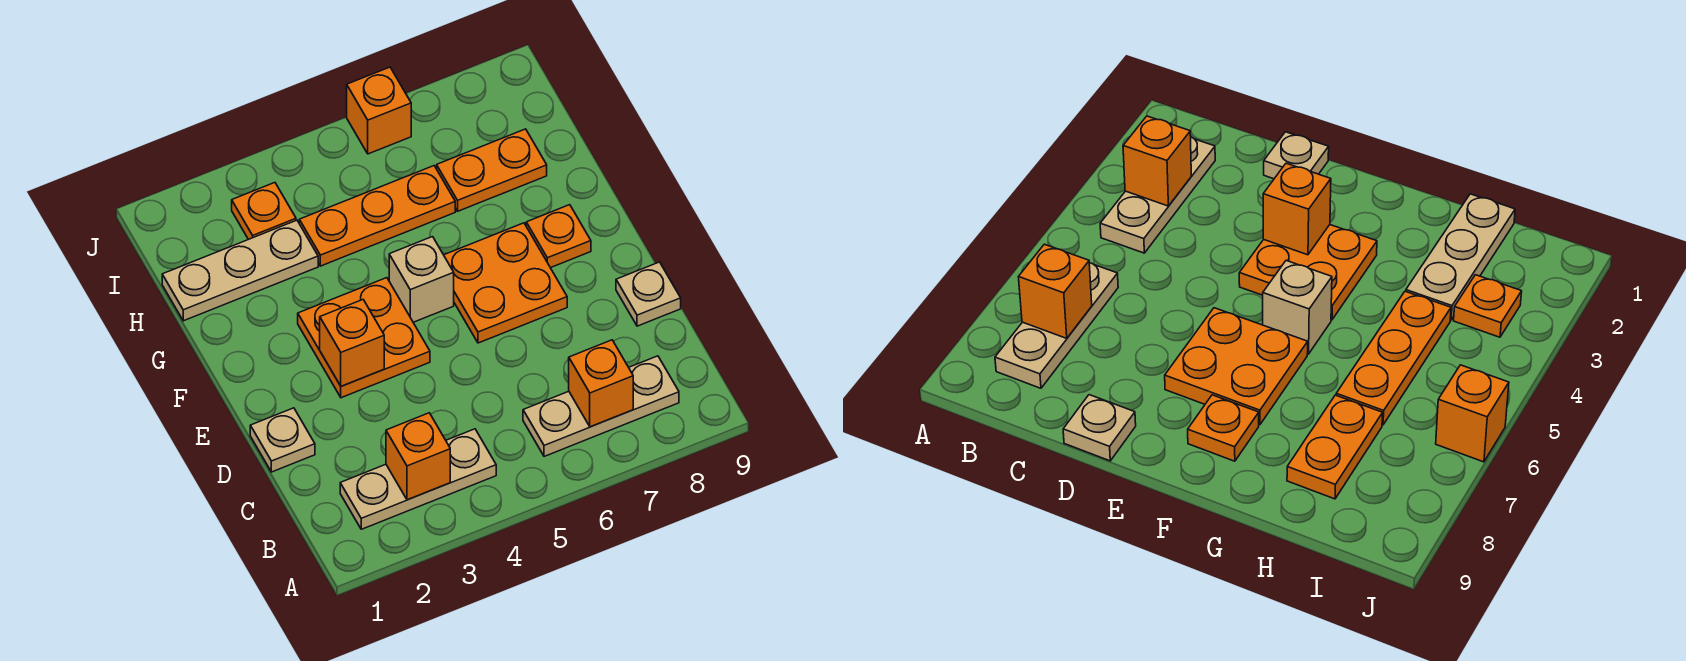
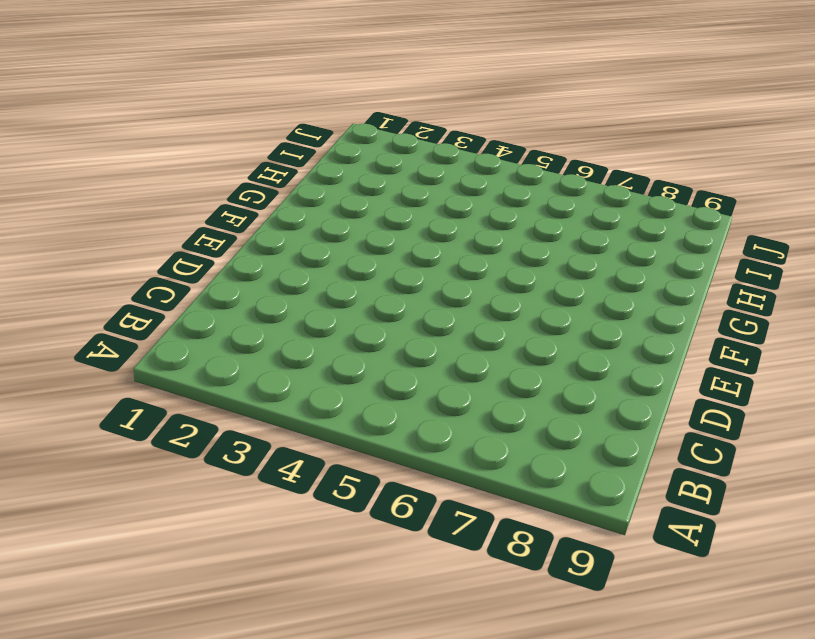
none -> tan plate B2:B4 level 1
none -> tan plate B6:B8 level 1
none -> tan plate D1 level 1

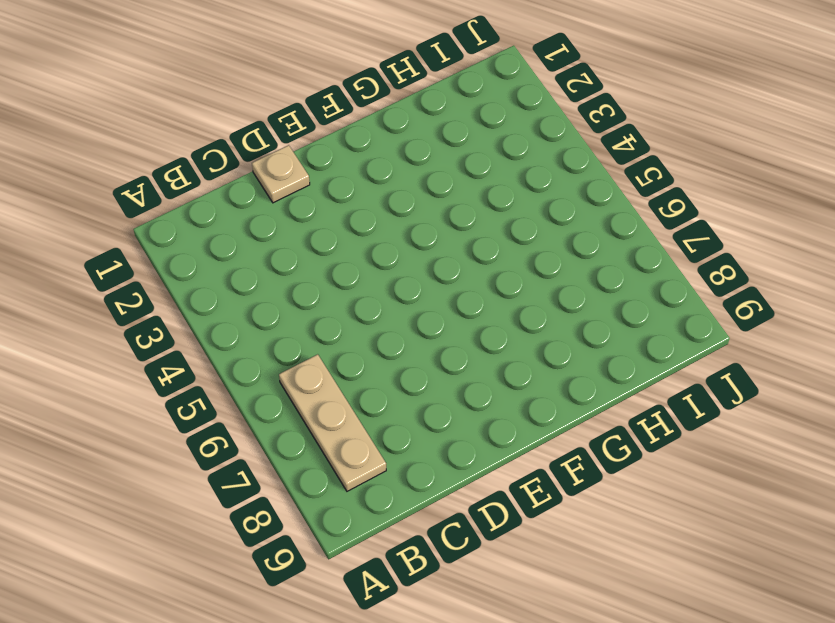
none -> tan plate B2:B4 level 1
none -> tan plate D9 level 1
none -> orange plate E3:F4 level 1

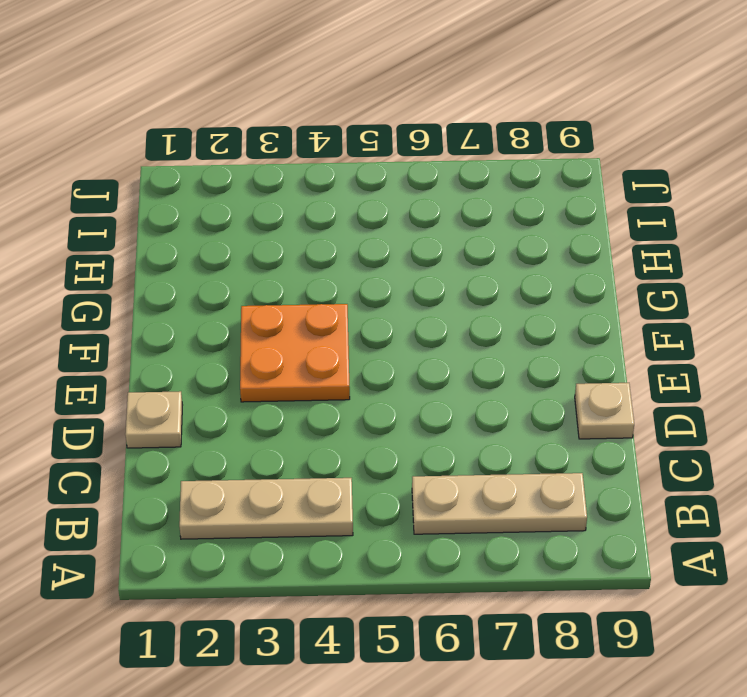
none -> orange plate E6:F7 level 1
none -> tan brick F5 level 1
none -> orange plate F8 level 1

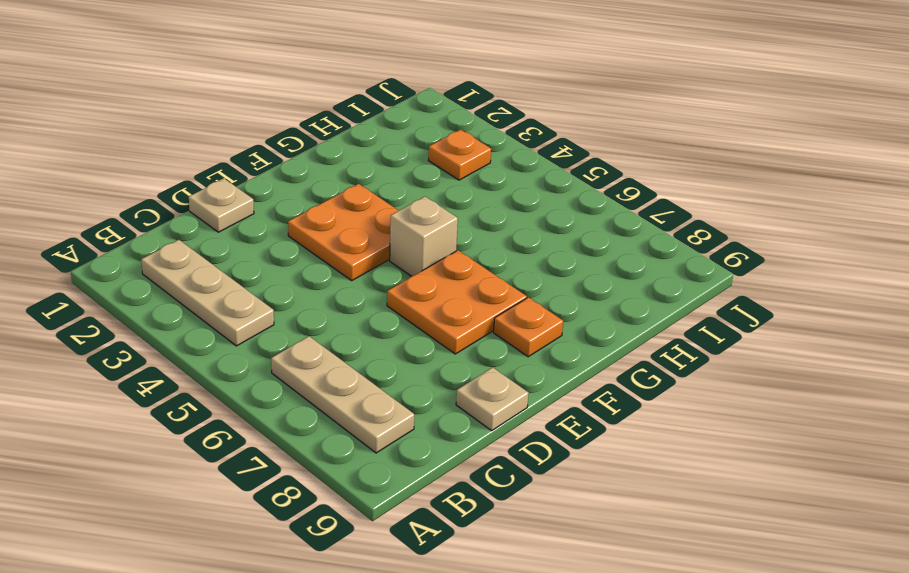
none -> tan plate H1:H3 level 1
none -> orange plate H4:H6 level 1
none -> orange plate H7:H8 level 1

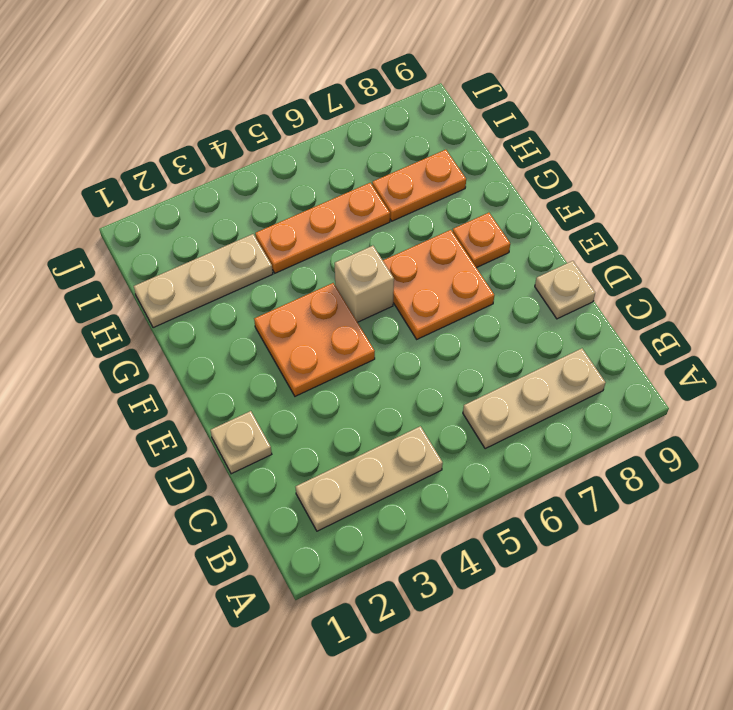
none -> orange plate I3 level 1
none -> orange brick J6 level 1
none -> orange brick B3 level 2

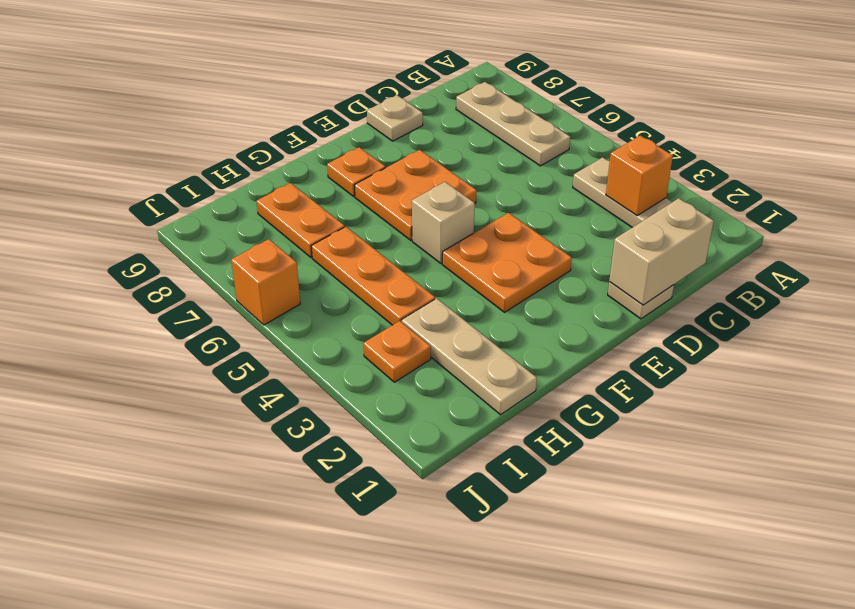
tan brick C1:D1 level 2 -> none
none -> orange brick B7 level 2
none -> orange brick E3 level 2

